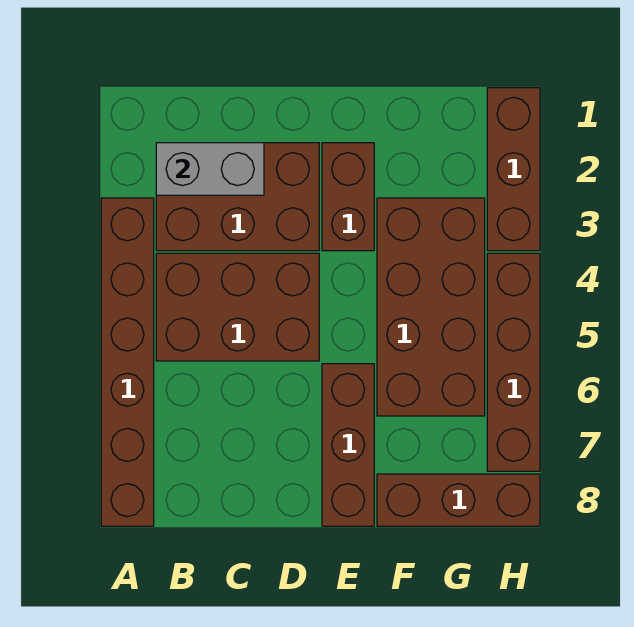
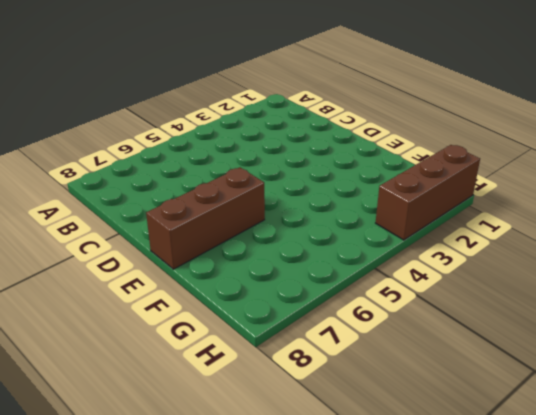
none -> brown brick A3:A8 level 1
none -> brown brick B2:D3 level 1

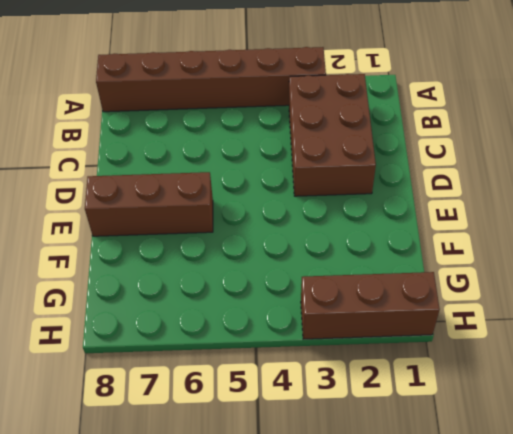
none -> brown brick B4:D5 level 1
none -> brown brick E2:E3 level 1

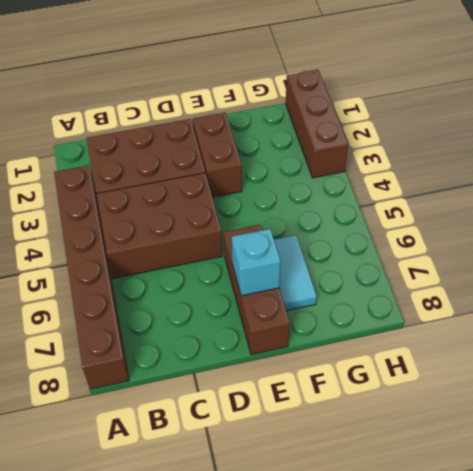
cyan brick E7 level 2 -> none
cyan tile F6:F7 level 1 -> brown brick F3:G6 level 1
none -> brown brick F8:H8 level 1
none -> brown brick H4:H7 level 1

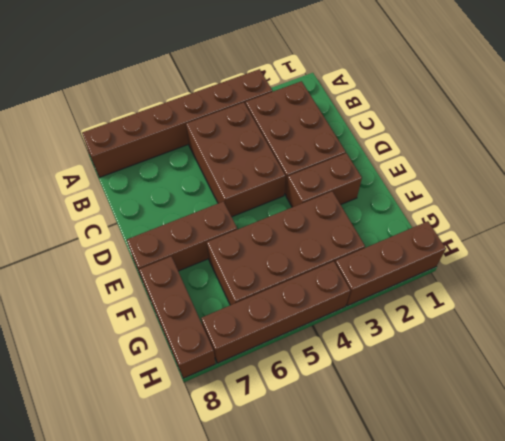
none -> grey brick B2:C2 level 2

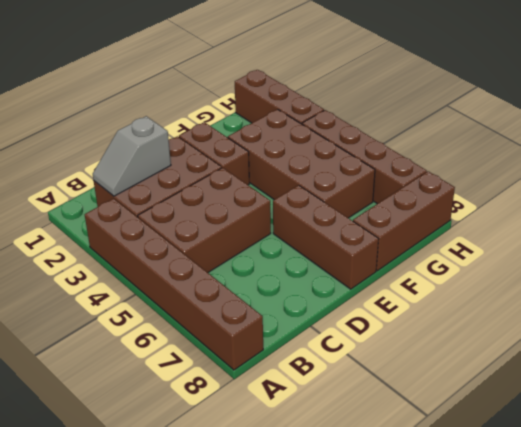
grey slope B2:C2 level 2 top C -> grey brick B2:C2 level 2

